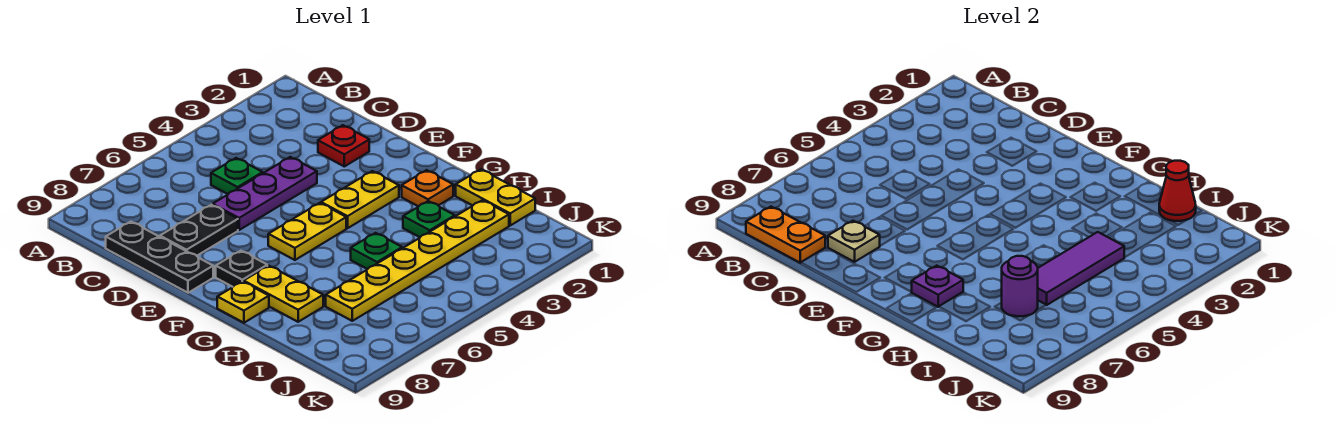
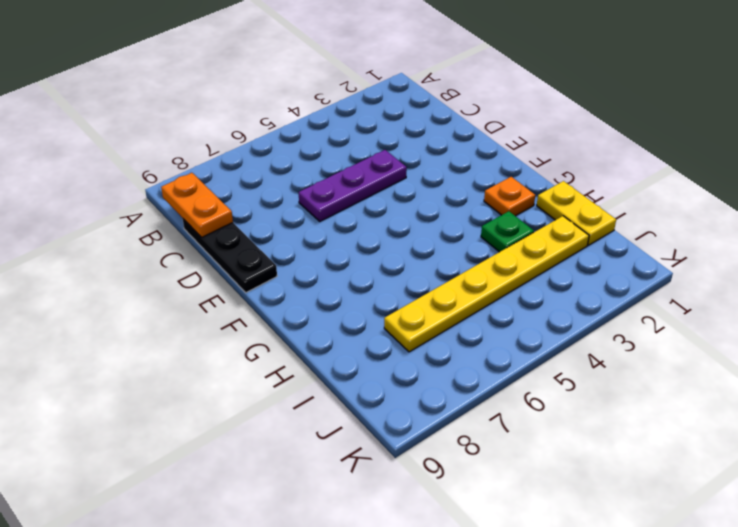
none -> green plate C5 level 1
none -> red plate D2 level 1
none -> black plate D7:D8 level 1

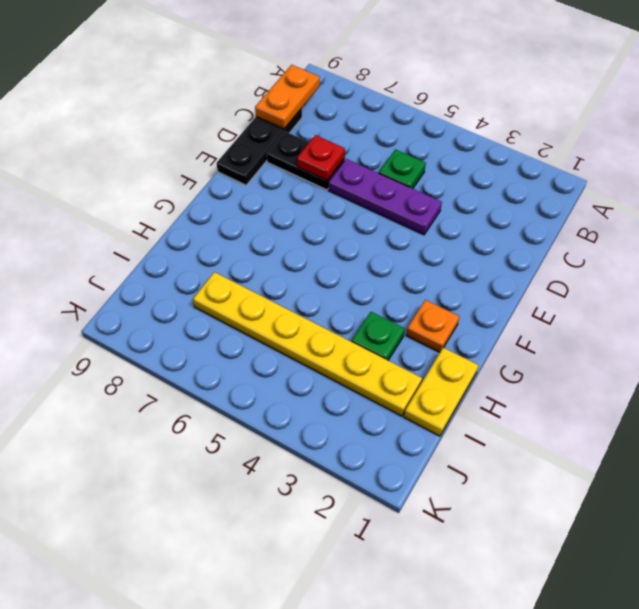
red plate D7 level 2 -> red plate D2 level 1
none -> yellow plate F3:F4 level 1
none -> yellow plate F5:F6 level 1
none -> black plate F8 level 1

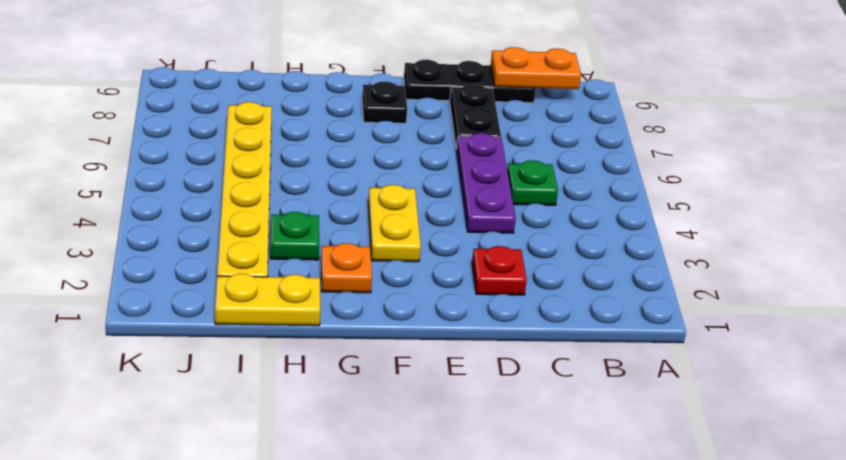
none -> yellow plate F5:F6 level 1
none -> yellow plate G8:H8 level 1
none -> yellow plate G9 level 1

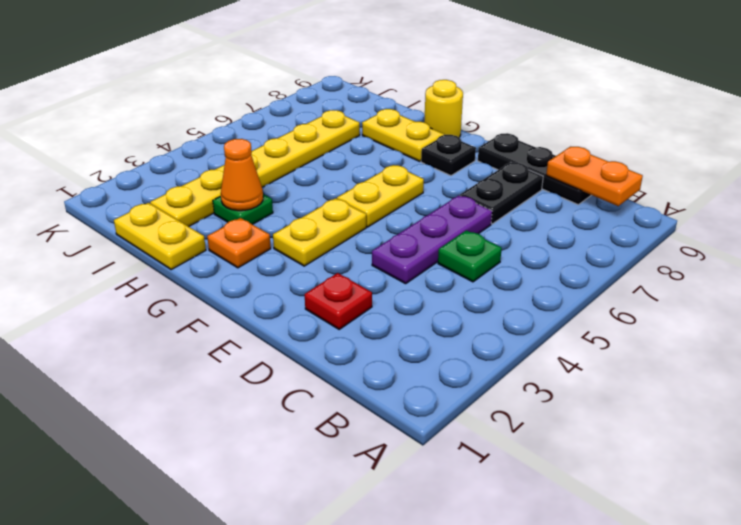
yellow round brick G9 level 1 -> yellow plate G9 level 1
orange cone H3 level 2 -> none
none -> green plate H5 level 1
none -> tan plate D8 level 2
none -> purple plate G8 level 2

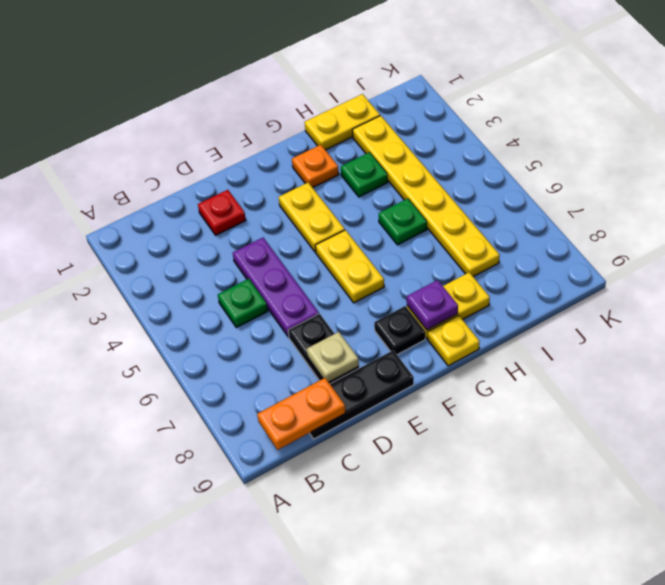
none -> red cone I1 level 2
none -> purple tile I4:I6 level 2
none -> purple round brick I7 level 2

